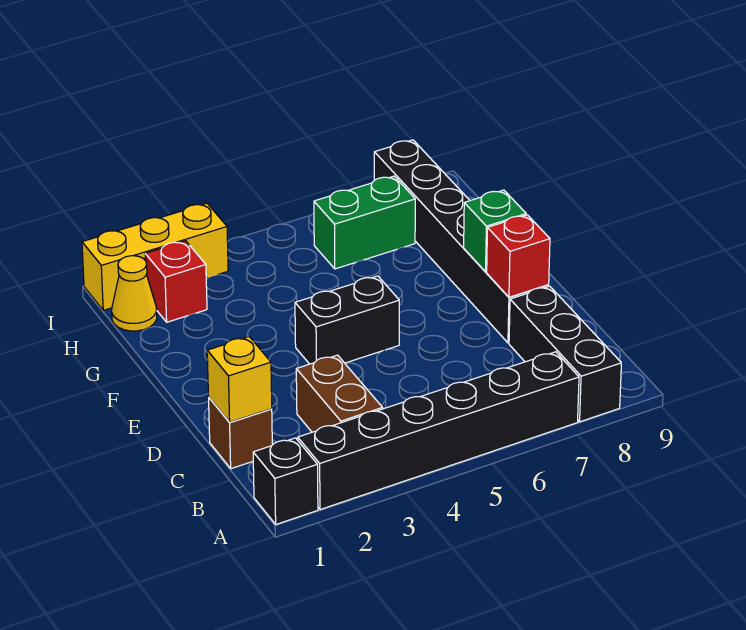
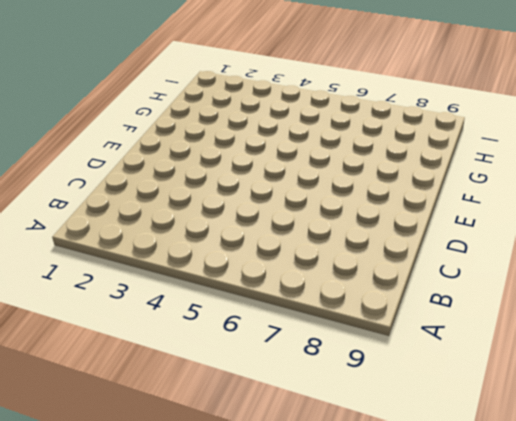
none -> black brick A1 level 1
none -> black brick A2:A7 level 1
none -> black brick A8:C8 level 1

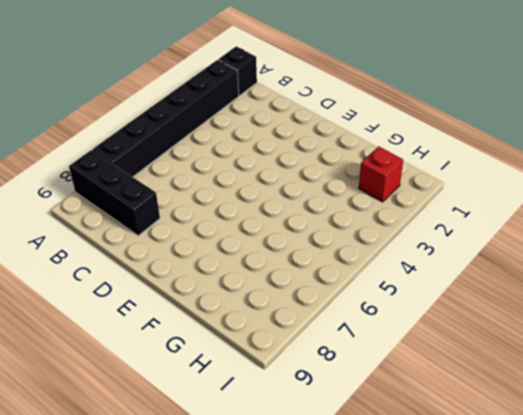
none -> brown brick B3:C3 level 1
none -> brown brick C1 level 1
none -> black brick D8:I8 level 1

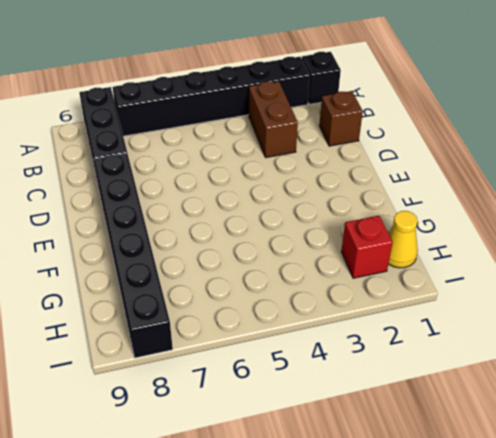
none -> black brick E4:E5 level 1
none -> green brick H6:H7 level 1
none -> yellow brick I1:I3 level 1

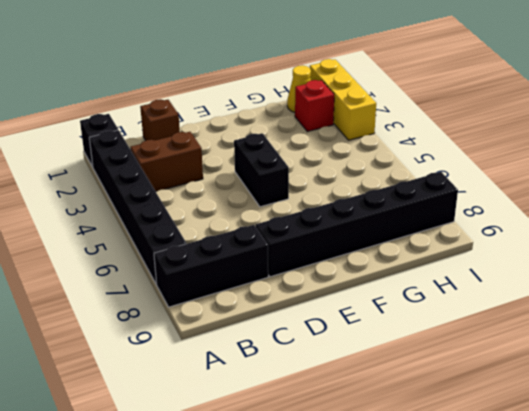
none -> green brick H6:H7 level 1
none -> yellow brick C1 level 2
none -> red brick D8 level 2

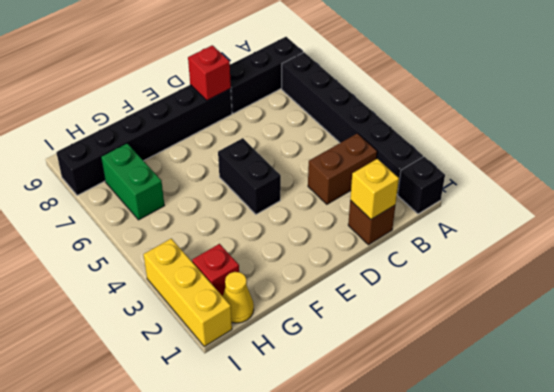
none -> green brick E8 level 2

